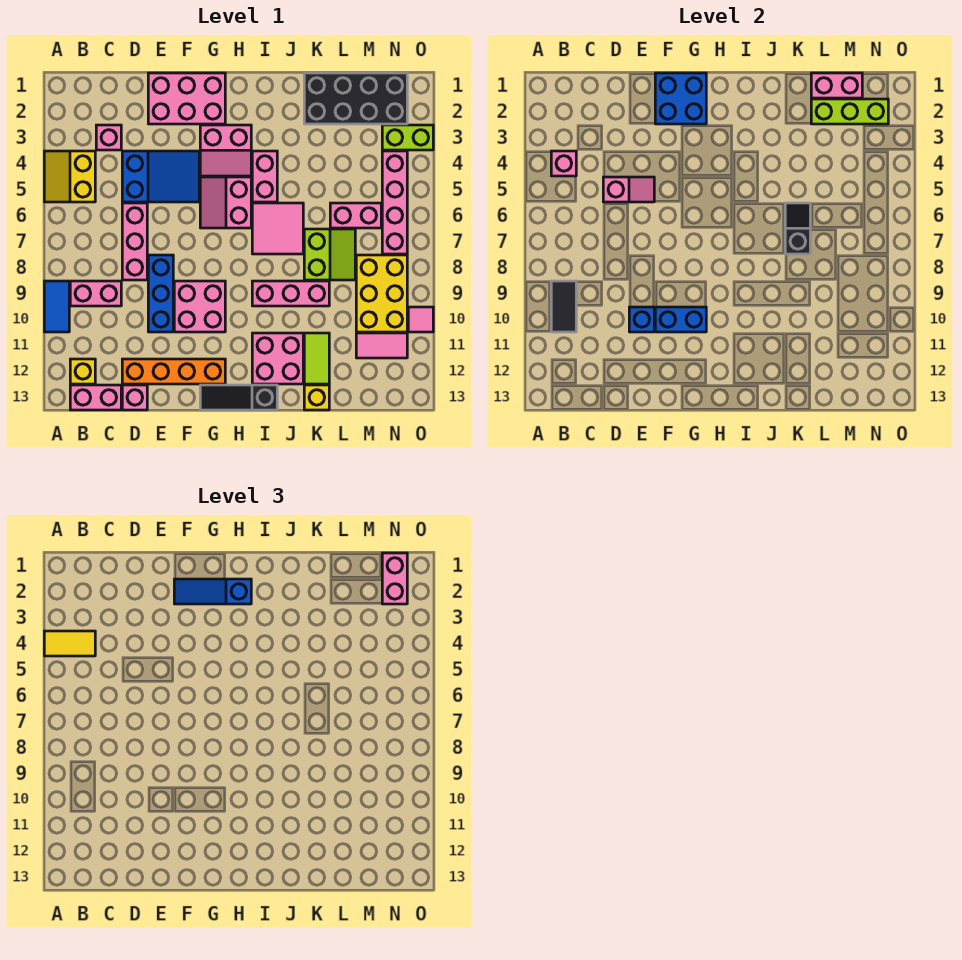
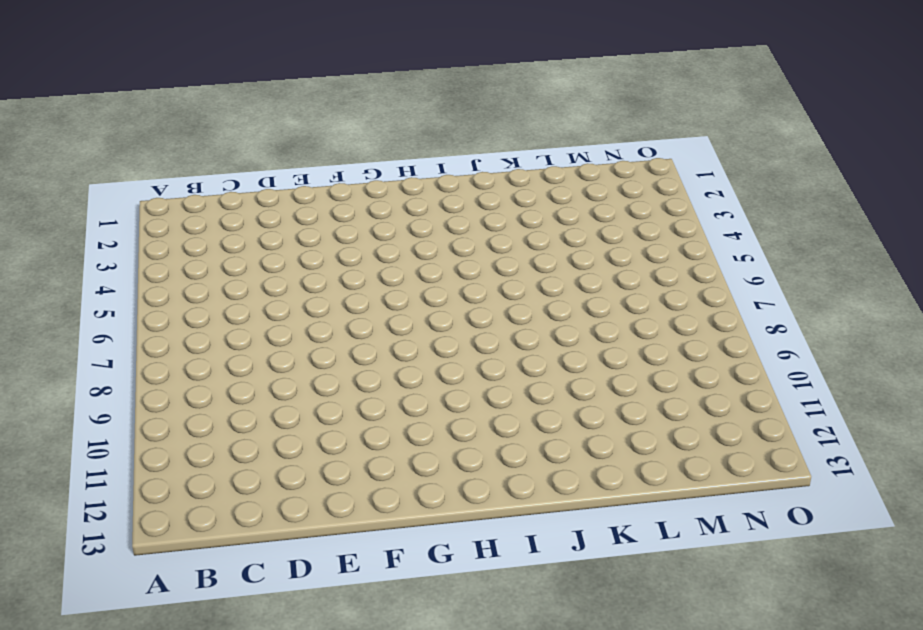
none -> yellow slope A4:B5 level 1 top B
none -> blue tile A9:A10 level 1
none -> pink brick B9:C9 level 1
none -> yellow brick B12 level 1

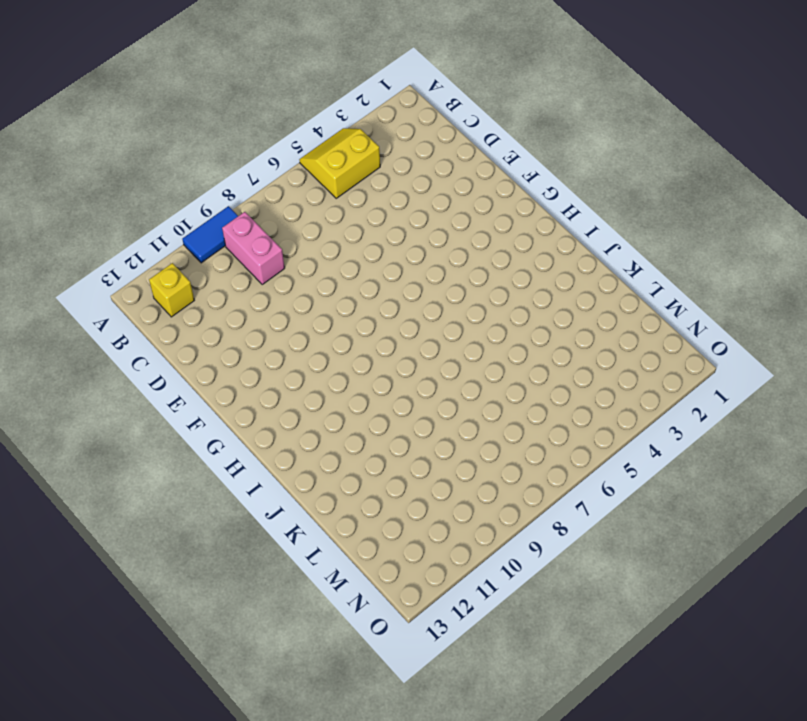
none -> pink brick B13:C13 level 1
none -> pink brick C3 level 1
none -> blue slope D4:F5 level 1 top D
none -> pink brick D6:D8 level 1

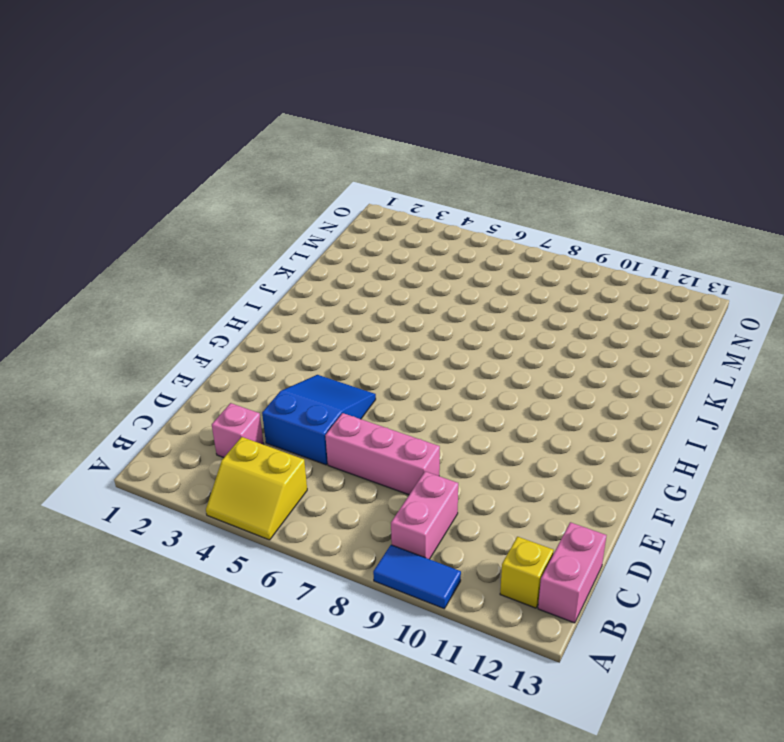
none -> orange brick D12:G12 level 1
none -> pink brick D13 level 1
none -> pink brick E1:G2 level 1
none -> blue brick E8:E10 level 1

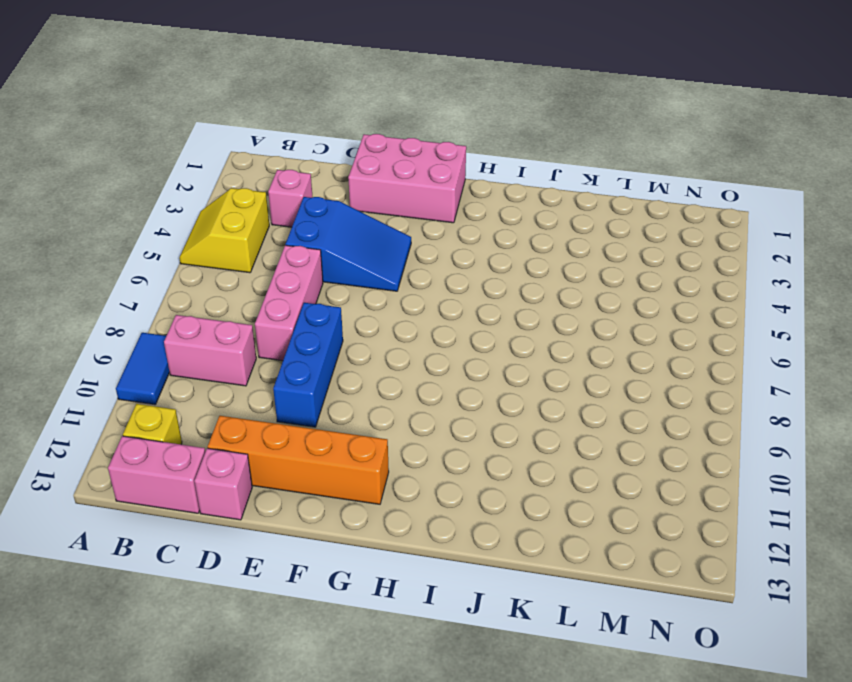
none -> pink brick F9:G10 level 1
none -> pink slope G3:H4 level 1 top 3
none -> pink slope G5:H6 level 1 top H
none -> black slope G13:I13 level 1 top I

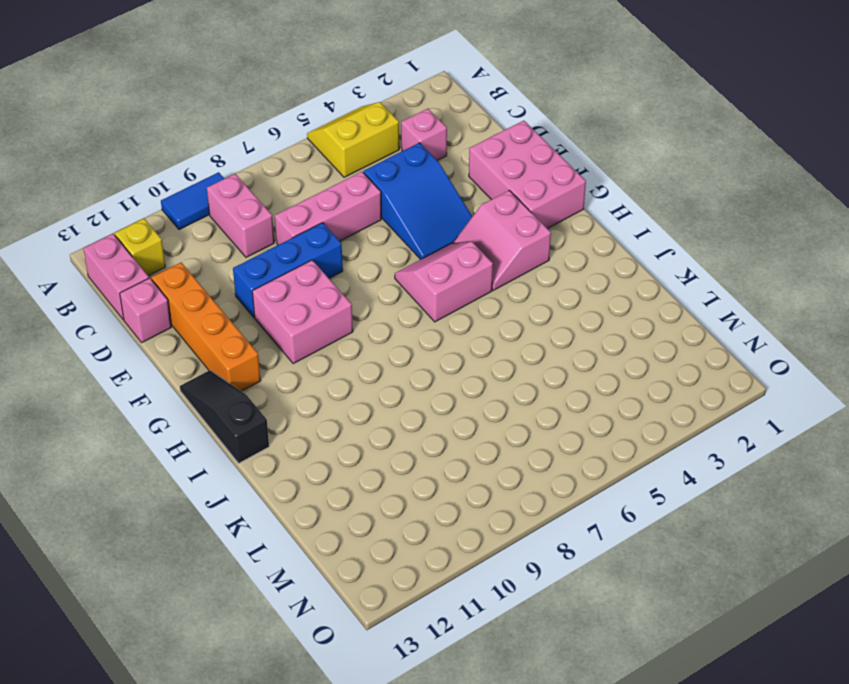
none -> pink brick I4:I5 level 1
none -> pink tile I6:J7 level 1
none -> pink brick I9:K9 level 1
none -> pink brick I11:J12 level 1

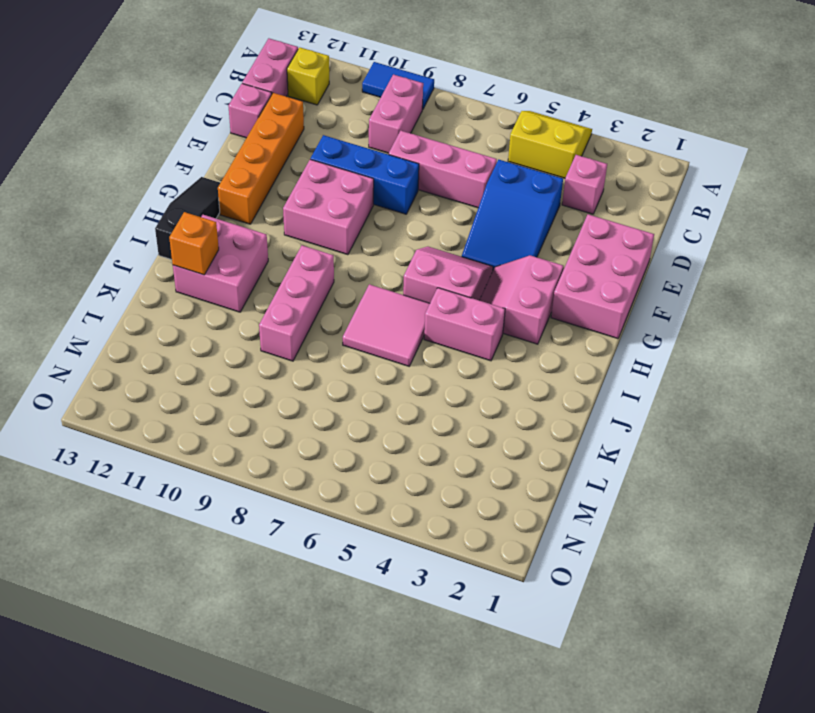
orange brick J12 level 2 -> none
none -> black brick K1:N2 level 1
none -> lime slope K7:L8 level 1 top K
none -> lime tile K11:K12 level 1
none -> yellow brick K13 level 1

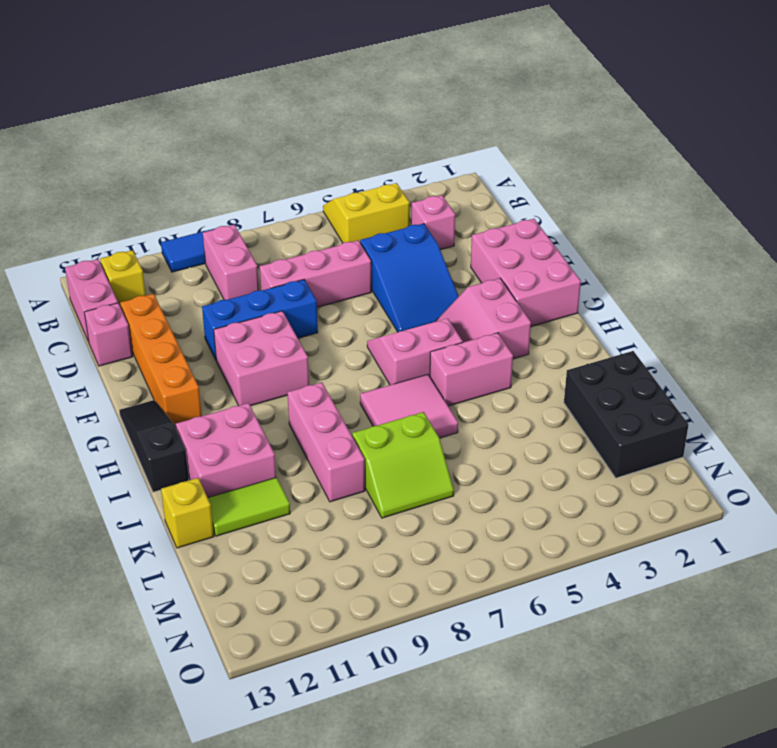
black brick K1:M2 level 1 -> black brick K1:N2 level 1
none -> pink brick L6:M6 level 1
none -> yellow brick M8:N10 level 1
none -> pink tile M11:N11 level 1
none -> lime brick N3:O3 level 1

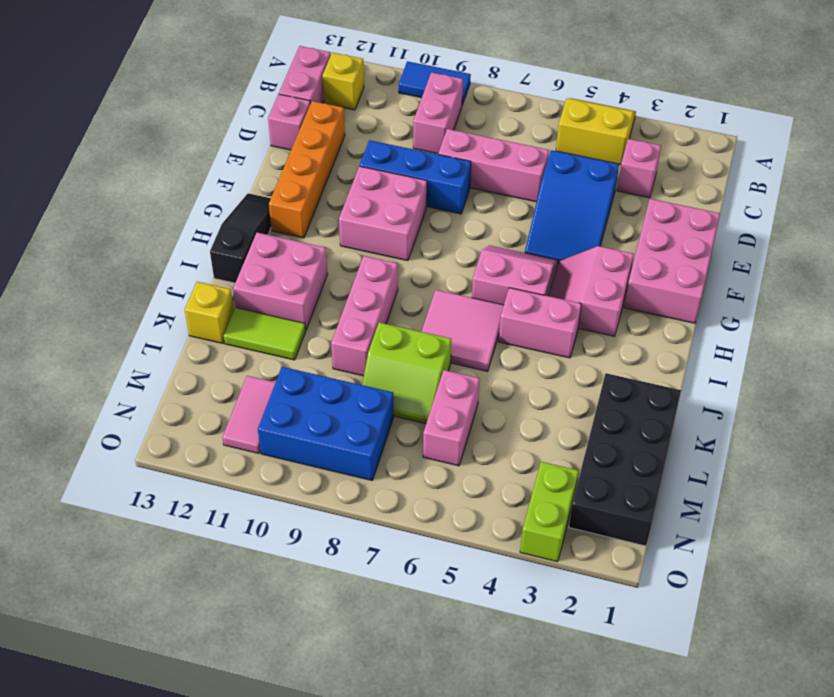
blue brick M8:N10 level 1 -> yellow brick M8:N10 level 1
none -> pink brick N4:N7 level 1
none -> pink tile O10 level 1
none -> pink brick B4 level 2
none -> black tile B9:B10 level 2

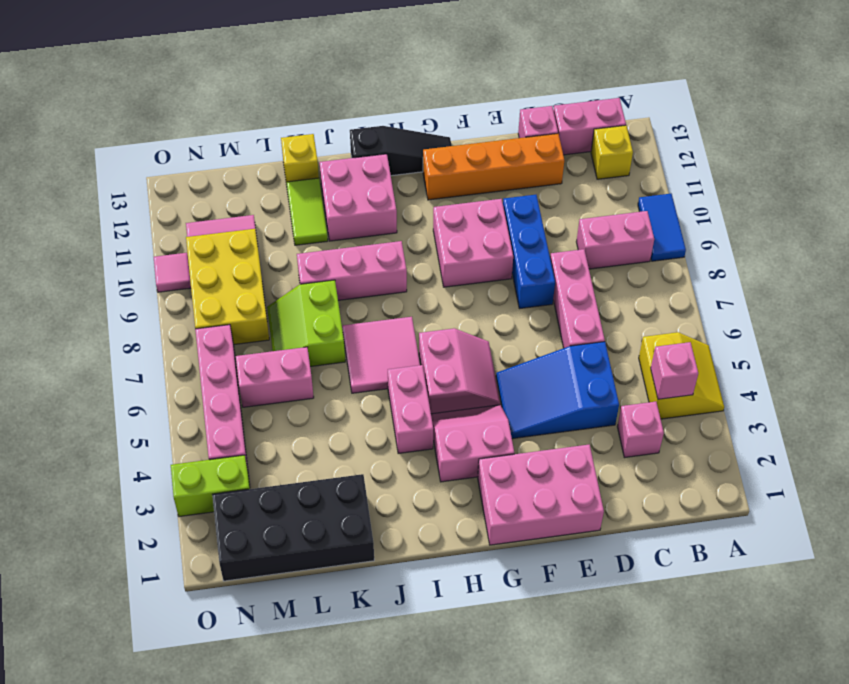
none -> black tile B9:B10 level 2
none -> pink slope D5:E5 level 2 top D
none -> blue brick E10 level 2
none -> blue brick F1:G2 level 2

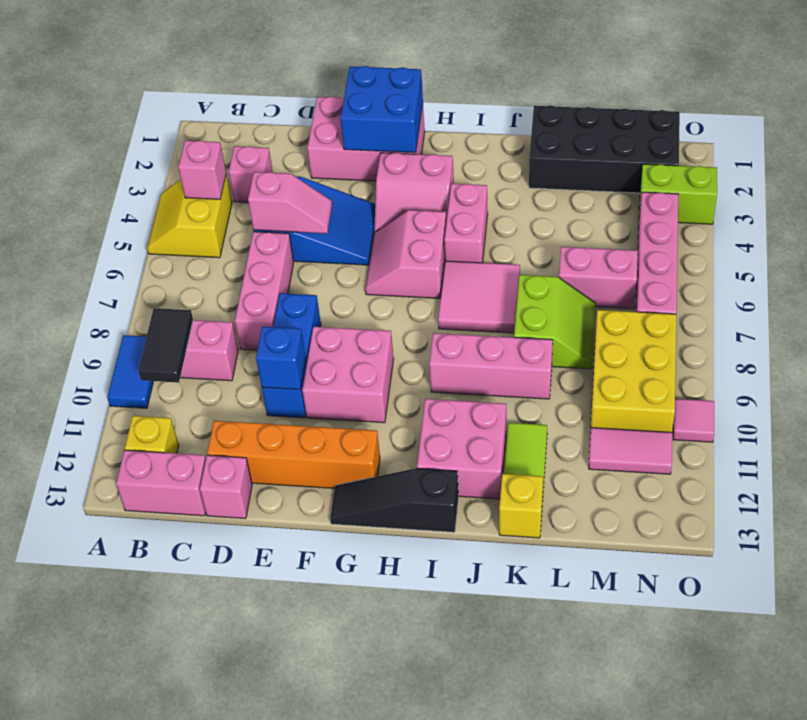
none -> blue brick F10:G10 level 2
none -> black slope K6:K7 level 2 top 7
none -> pink brick L1:M1 level 2
none -> lime brick L2:N2 level 2

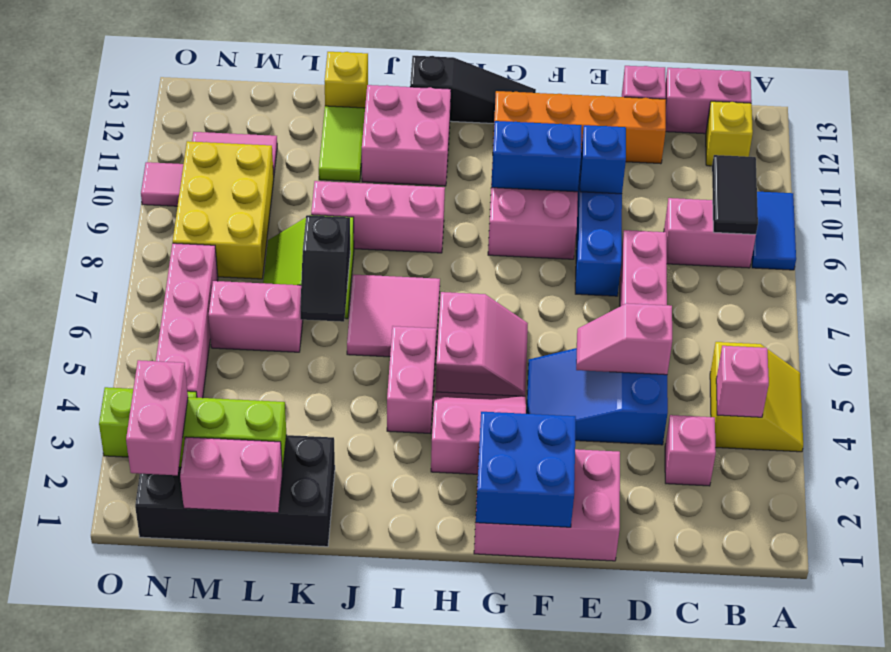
none -> yellow tile A4:B4 level 3
none -> blue slope F2:H2 level 3 top H

